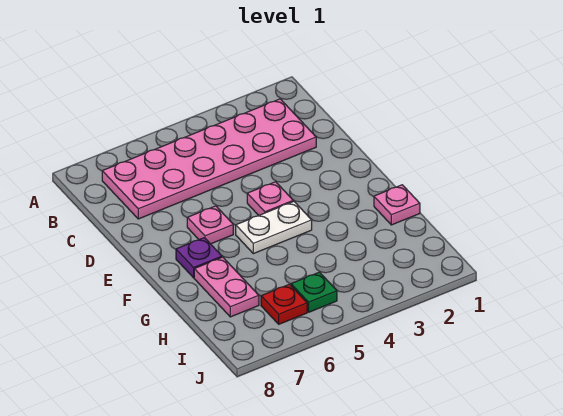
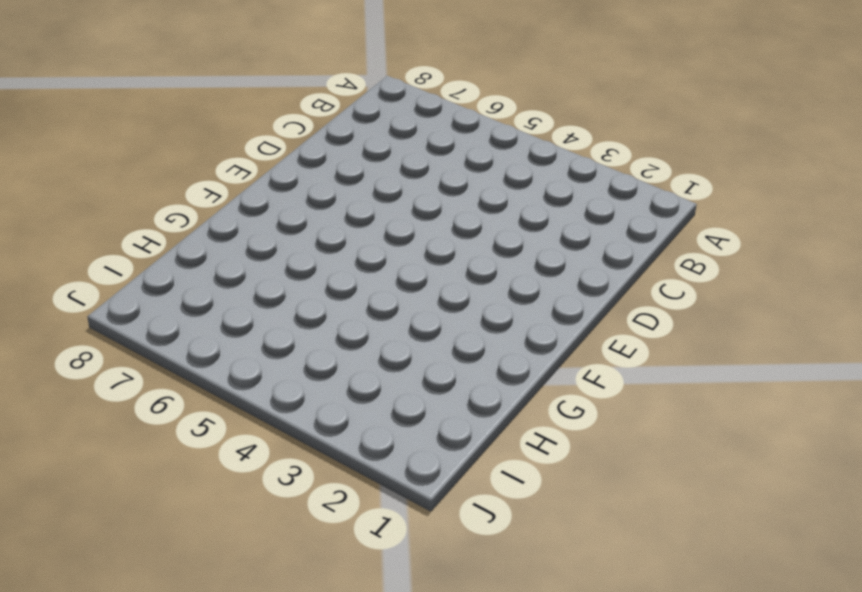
none -> pink plate B2:C7 level 1
none -> pink plate E4 level 1

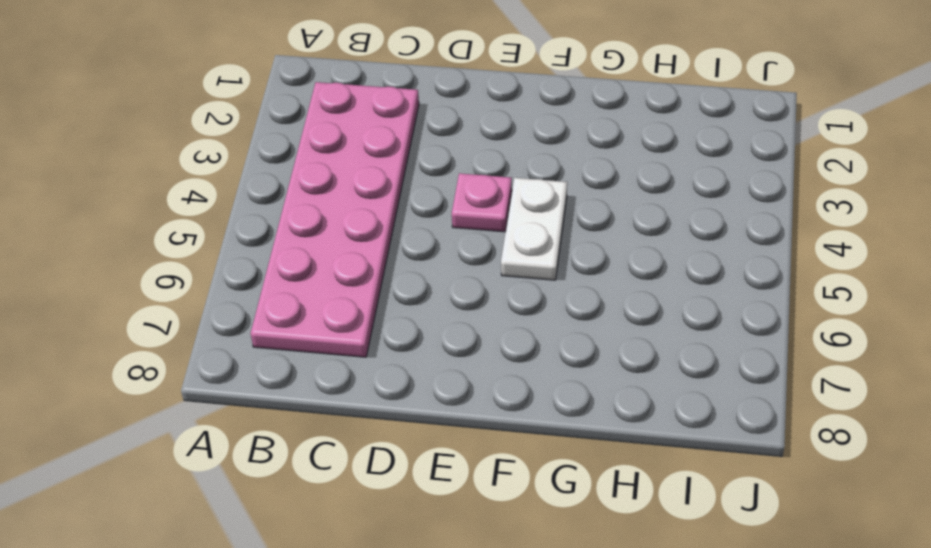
none -> pink plate E6 level 1
none -> purple plate F7 level 1

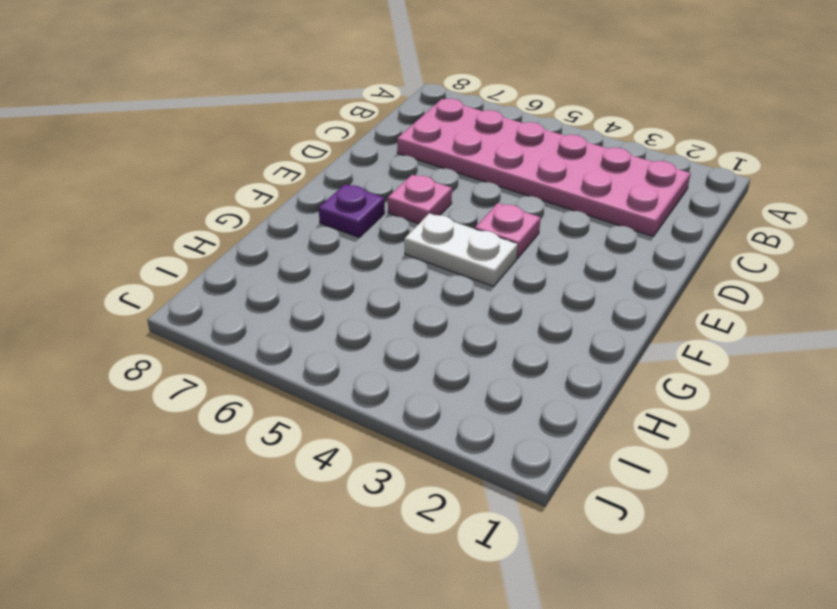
none -> pink plate G1 level 1
none -> pink plate G7:H7 level 1

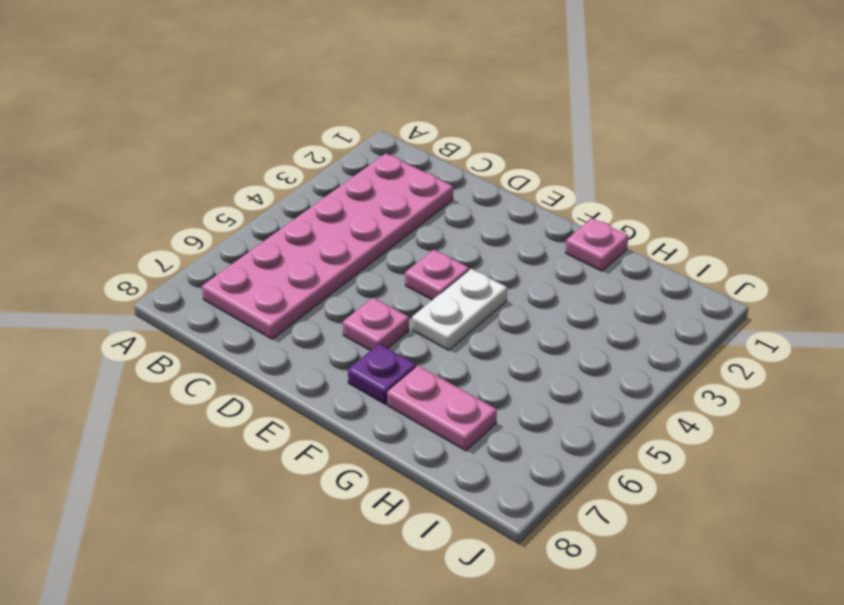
none -> green plate I5 level 1
none -> red plate I6 level 1

